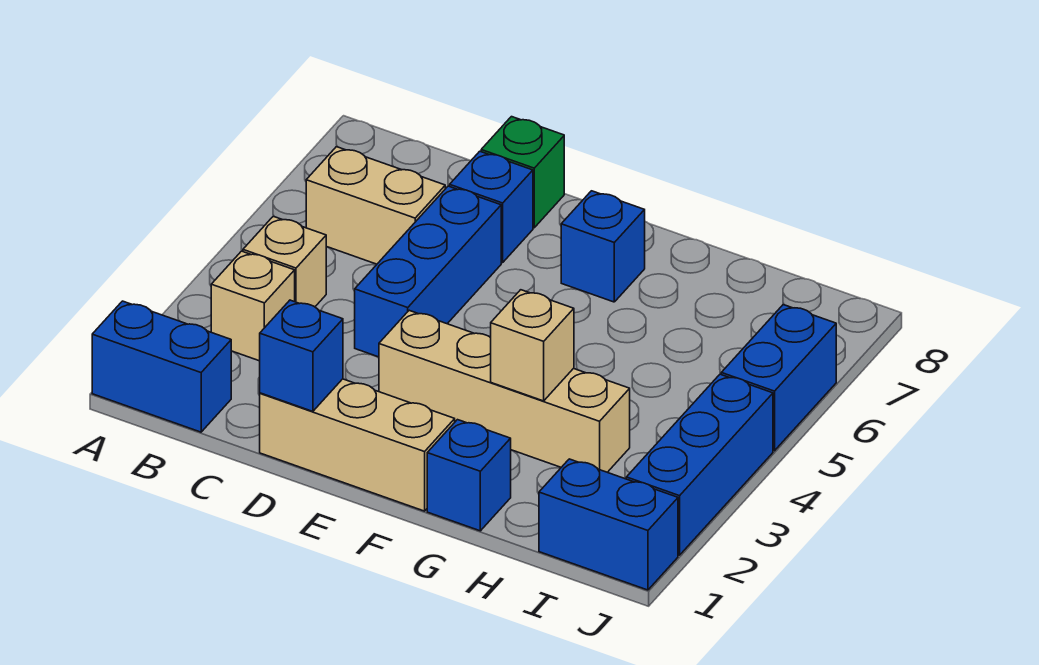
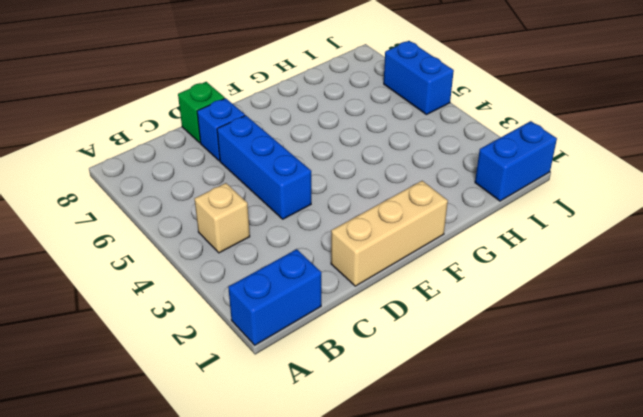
none -> tan brick B3 level 1
none -> tan brick B6:C6 level 1
none -> tan brick E3:H3 level 1

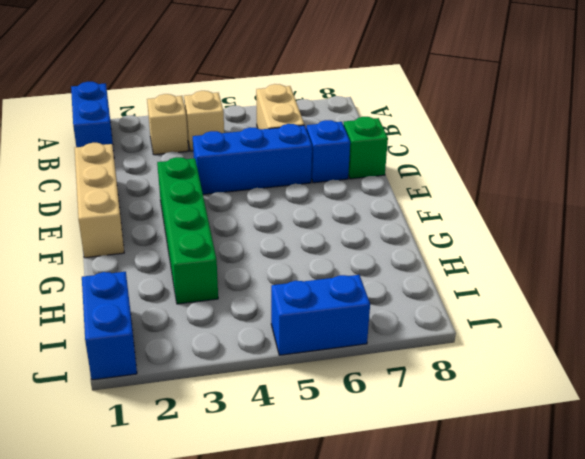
green brick E3:H3 level 1 -> tan brick E3:H3 level 1
none -> blue brick F7 level 1
none -> blue brick G1 level 1
none -> blue brick J2:J4 level 1

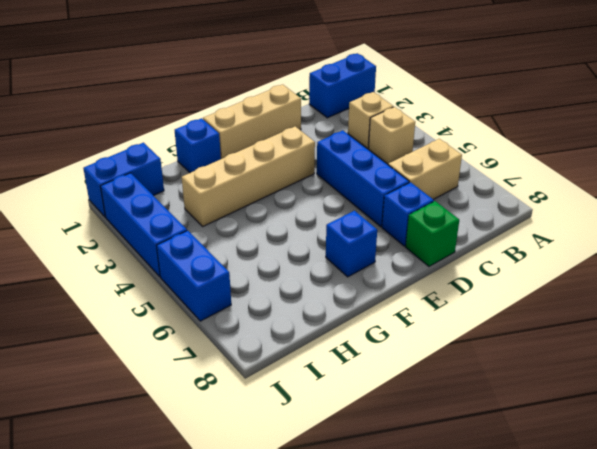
none -> blue brick D1 level 2
none -> tan brick G3 level 2

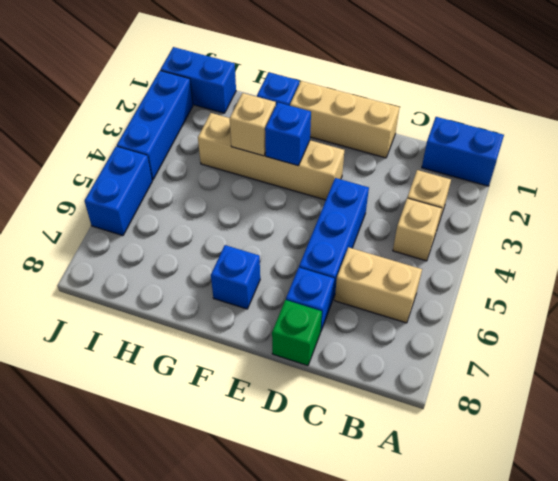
blue brick F3 level 2 -> blue brick D1 level 2

